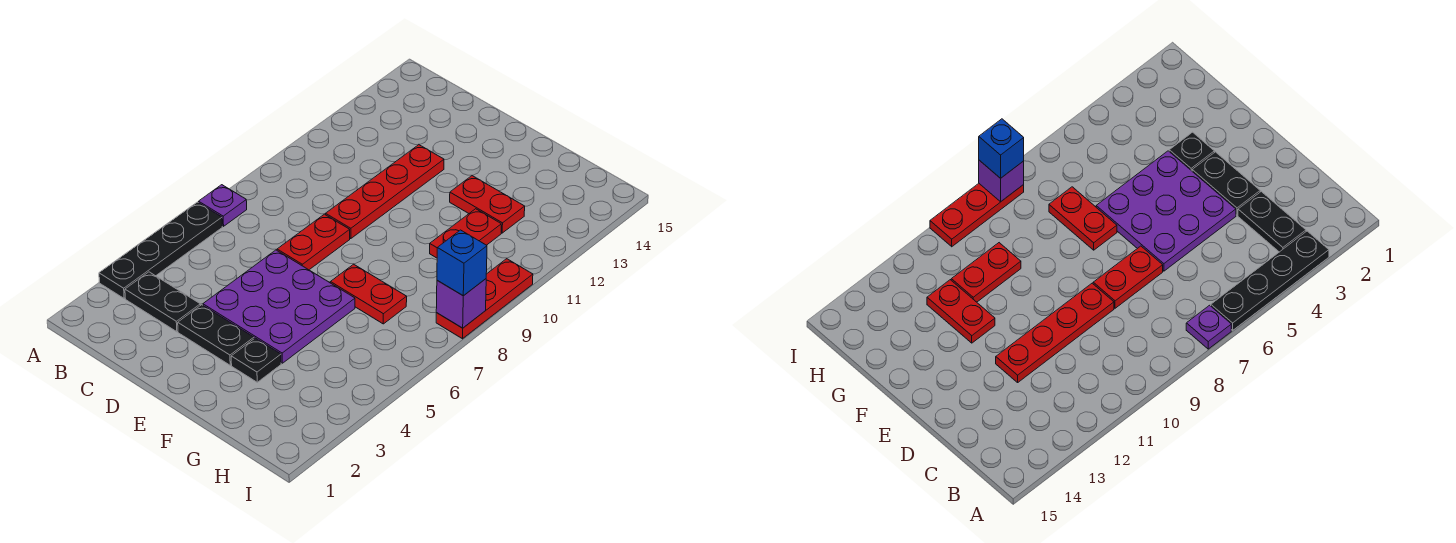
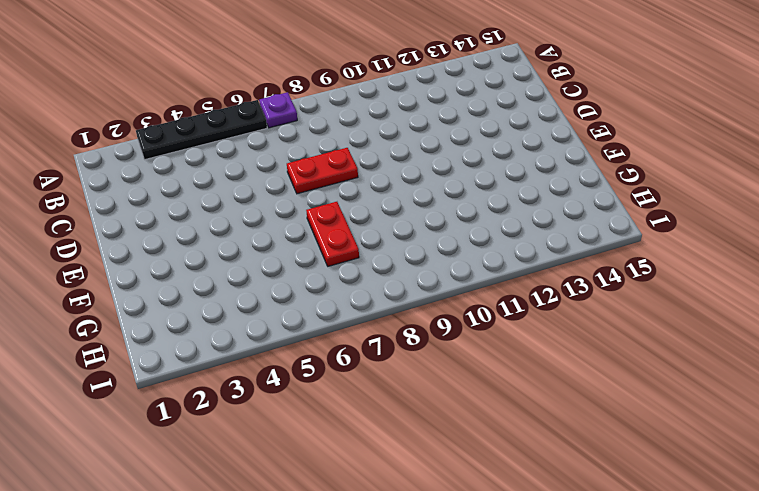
none -> black plate B3:C3 level 1
none -> black plate D3:E3 level 1
none -> purple plate D4:F6 level 1

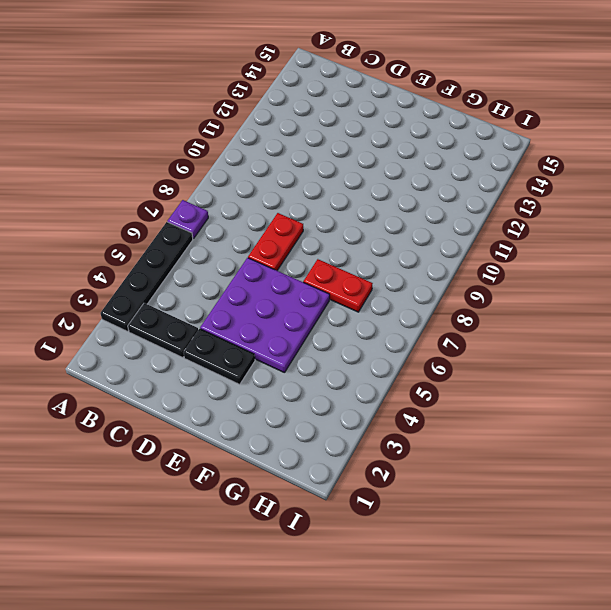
none -> red plate D9:D12 level 1
none -> black plate F3 level 1
none -> red plate F12:G12 level 1

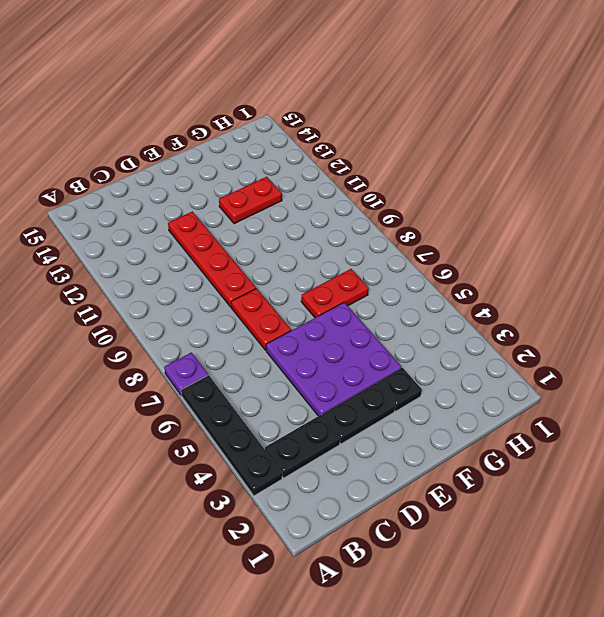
none -> red plate G10:G11 level 1
none -> red plate I8:I10 level 1
none -> purple brick I8 level 2

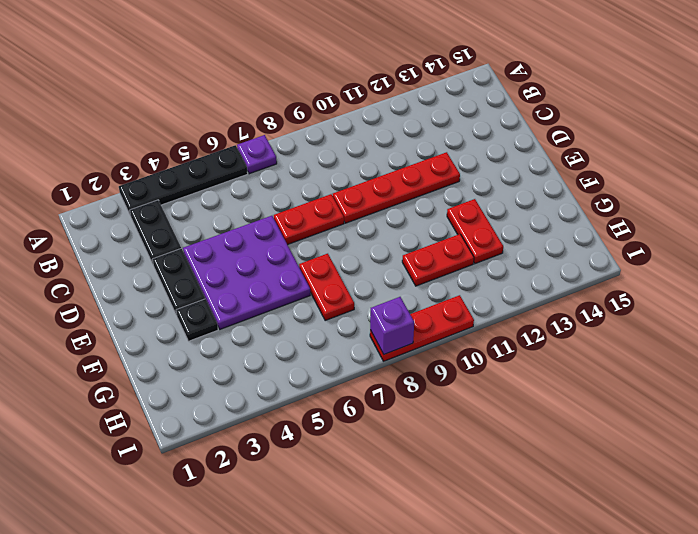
none -> blue brick I8 level 3

